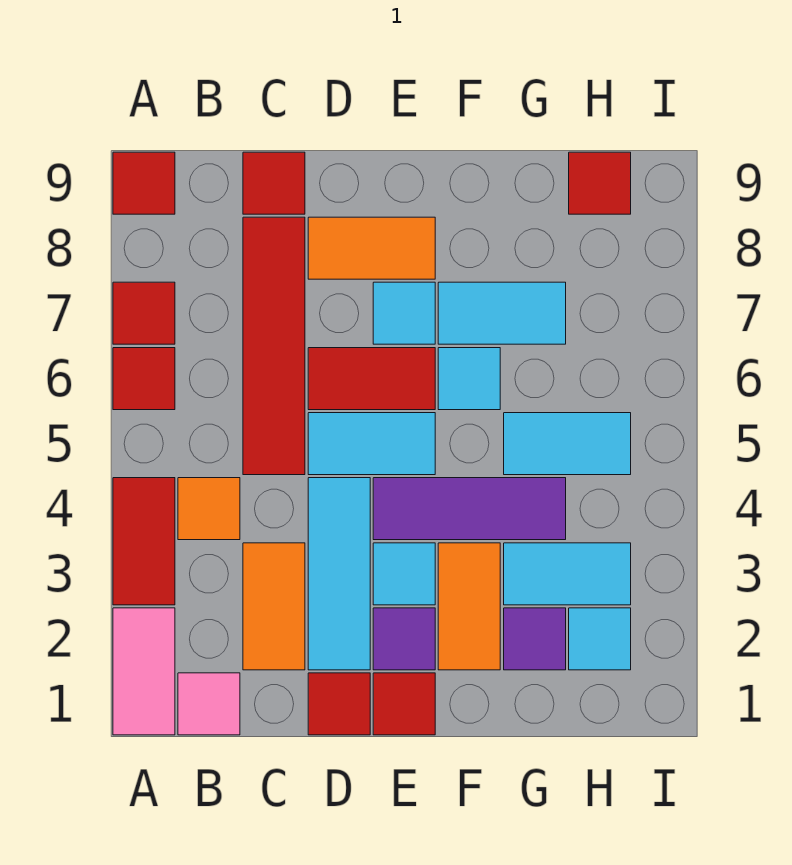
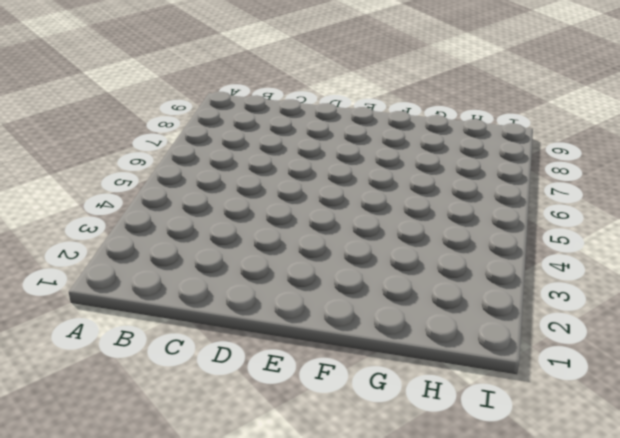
none -> pink tile A1:A2 level 1
none -> red tile A3:A4 level 1
none -> red tile A6 level 1

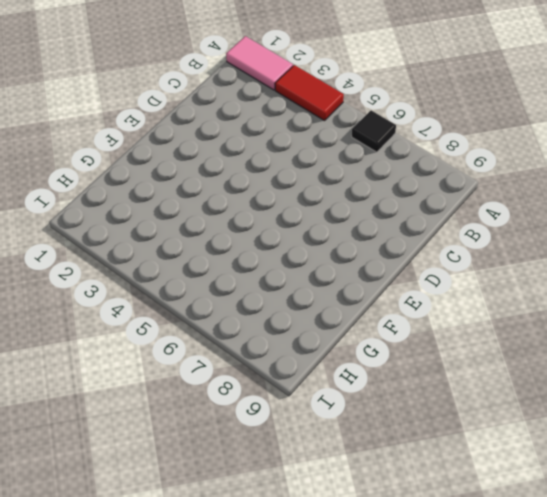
black tile A6 level 1 -> red tile A6 level 1
none -> red tile A7 level 1
none -> red tile A9 level 1
none -> pink tile B1 level 1

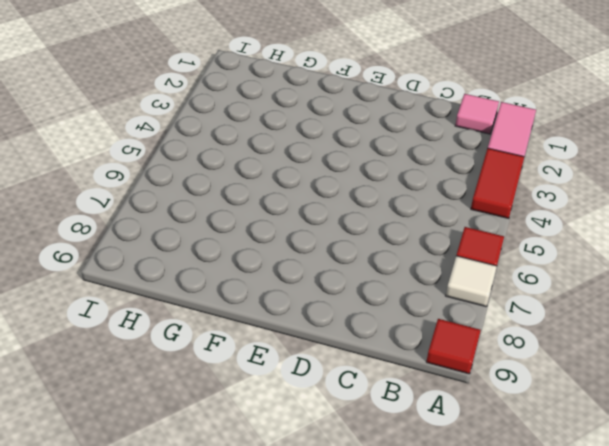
white tile A7 level 1 -> red tile A7 level 1
none -> orange tile B4 level 1
none -> orange tile C2:C3 level 1
none -> red tile C5:C8 level 1

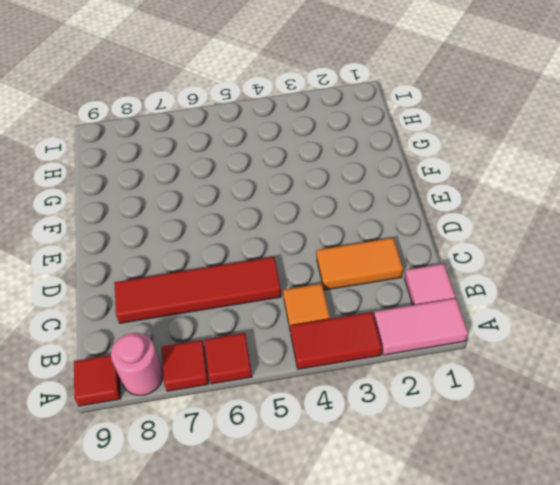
pink round brick A8 level 1 -> none
none -> red tile C9 level 1
none -> red tile D1 level 1
none -> cyan tile D2:D4 level 1

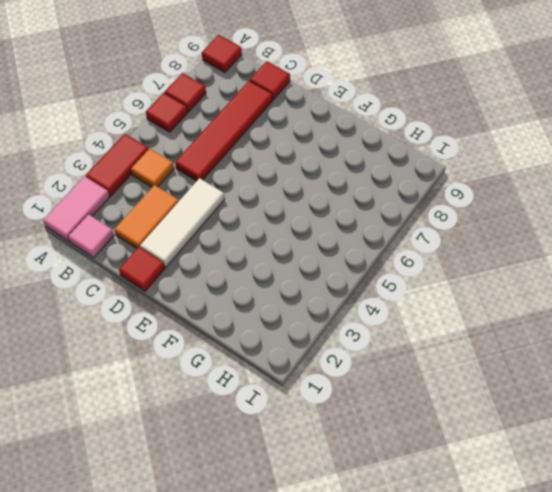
white tile D2:D4 level 1 -> cyan tile D2:D4 level 1
none -> cyan tile D5:E5 level 1
none -> red tile D6:E6 level 1
none -> orange tile D8:E8 level 1

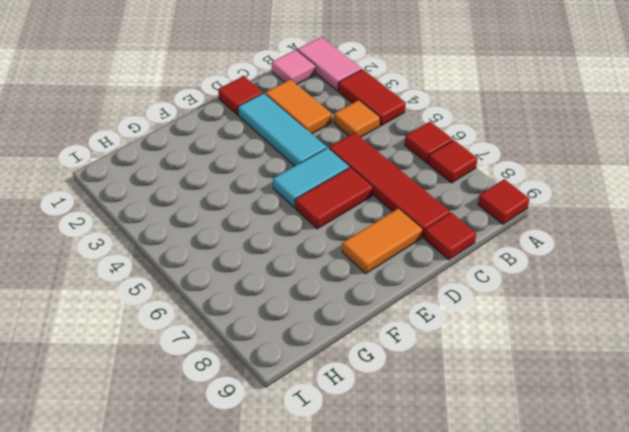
none -> red tile E1 level 1
none -> purple tile E2 level 1
none -> cyan tile E3 level 1

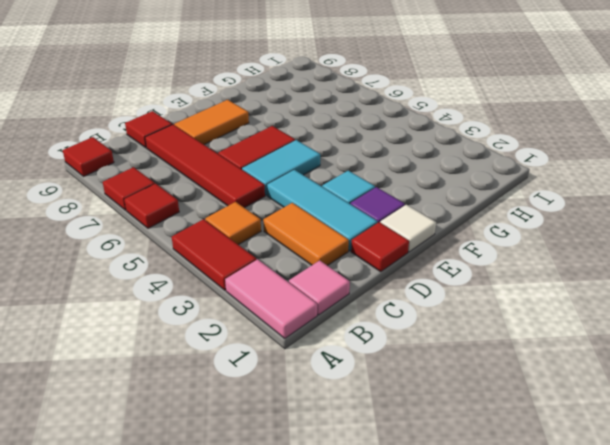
white tile E1 level 1 -> red tile E1 level 1
none -> purple tile E4:G4 level 1
none -> cyan tile E7 level 1
none -> orange tile F2:F3 level 1

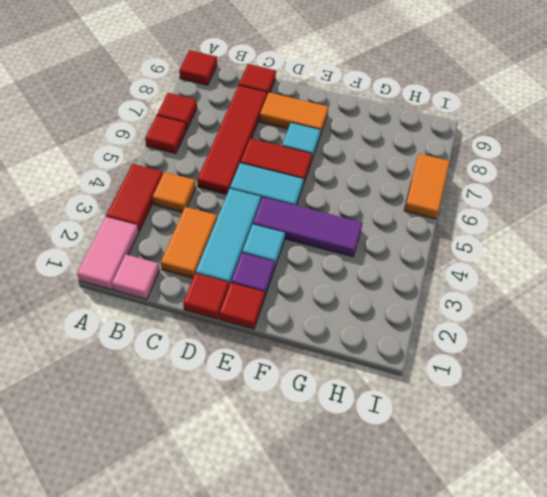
orange tile I6:I7 level 1 -> orange tile F2:F3 level 1
none -> cyan tile F6 level 1
none -> cyan tile F7:G7 level 1
none -> purple tile G2 level 1

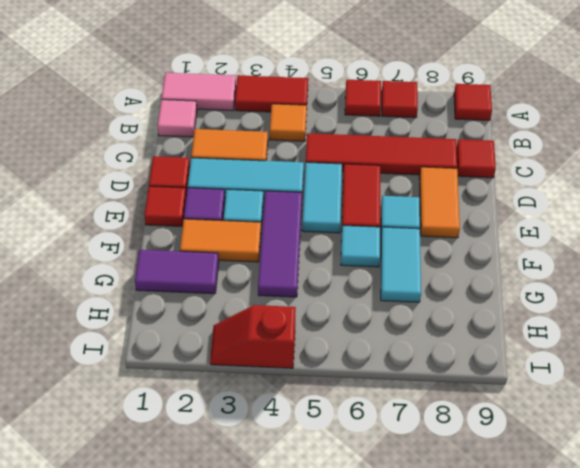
purple tile G1:G2 level 1 -> purple tile G2 level 1
red slope I3:I4 level 1 top 4 -> none
none -> cyan tile G3:H3 level 1
none -> cyan tile G5:H5 level 1
none -> cyan tile H2 level 1

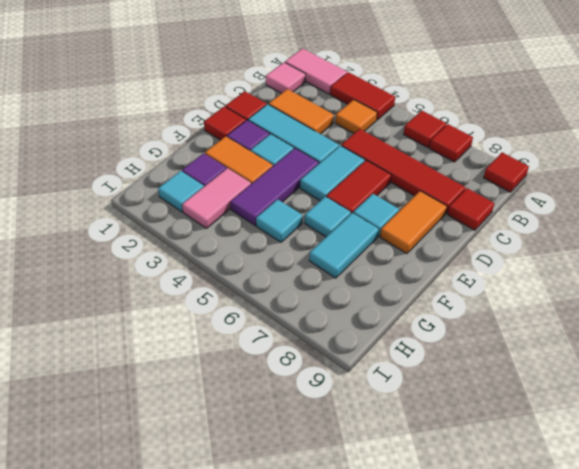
pink tile G3:H3 level 1 -> cyan tile G3:H3 level 1
cyan tile G5 level 1 -> cyan tile G5:H5 level 1
none -> red tile H9 level 1

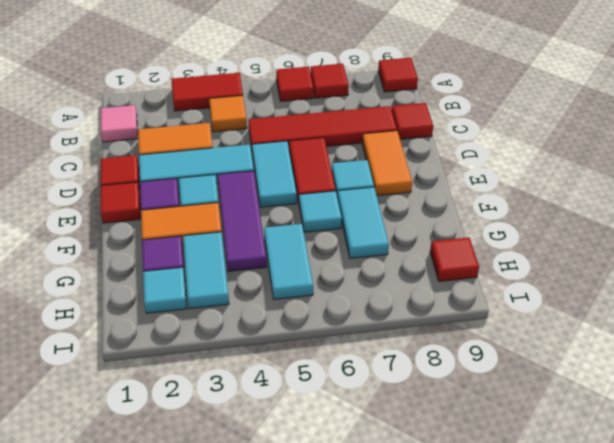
none -> pink tile A1:A2 level 1

